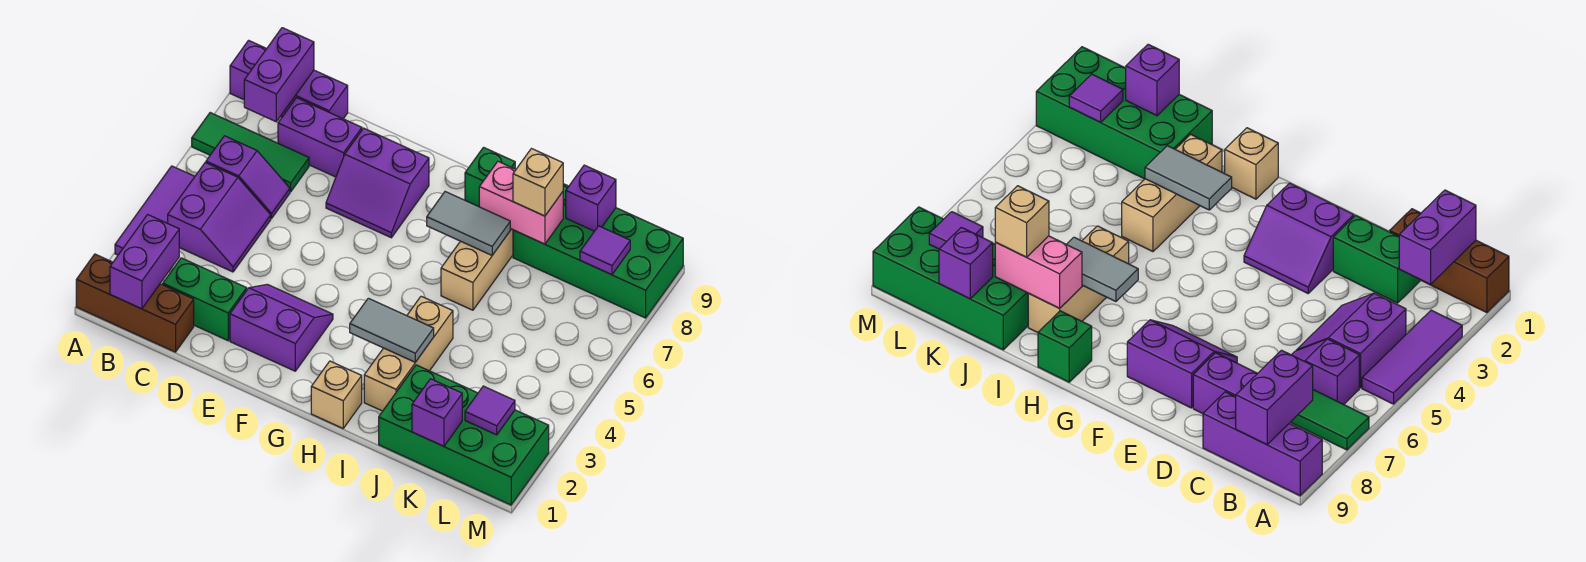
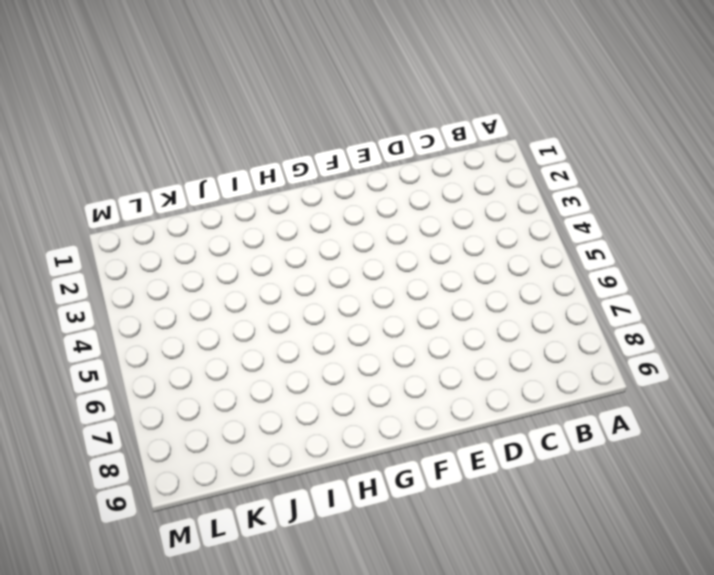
none -> brown brick A1:C1 level 1
none -> purple tile A3:A5 level 1
none -> green tile A7:C7 level 1

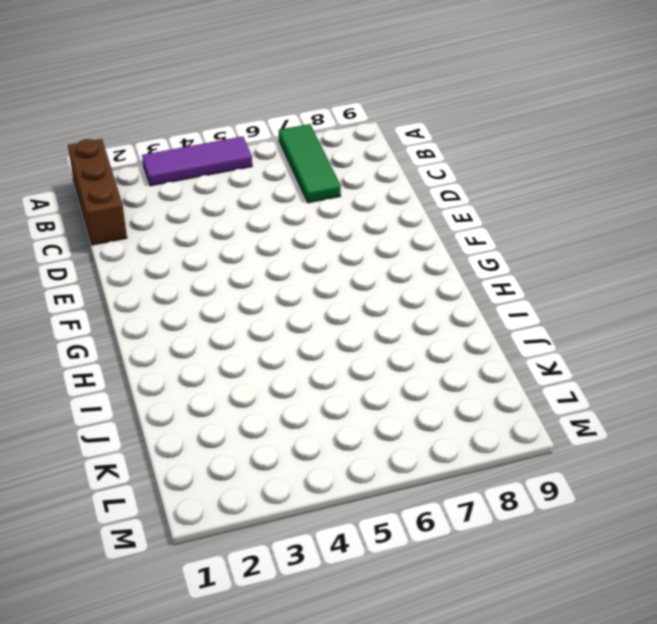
none -> purple brick A9:C9 level 1
none -> purple slope B4:C5 level 1 top B
none -> purple slope B6:C6 level 1 top B

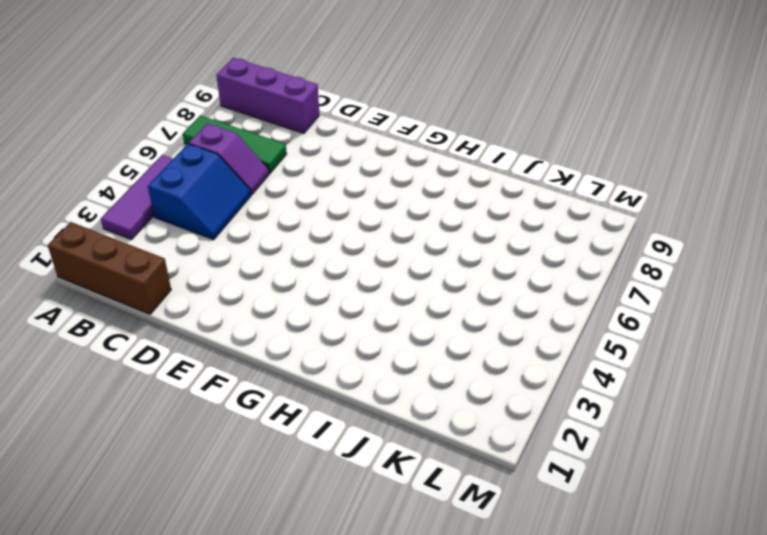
blue slope B4:C5 level 1 top B -> purple slope B4:C5 level 1 top B
none -> green brick C2:D2 level 1
none -> purple brick C8:D8 level 1
none -> purple slope E2:F3 level 1 top 2

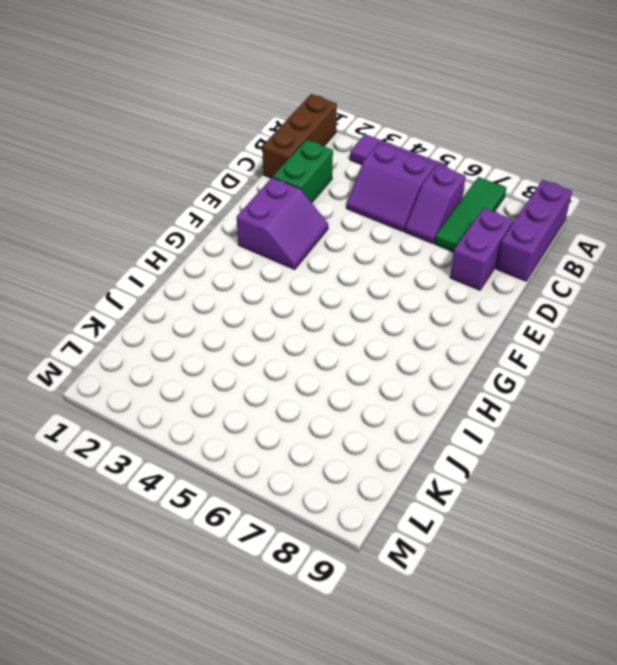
none -> purple slope E7:F8 level 1 top 8
none -> tan brick H1 level 1
none -> green brick H9 level 1

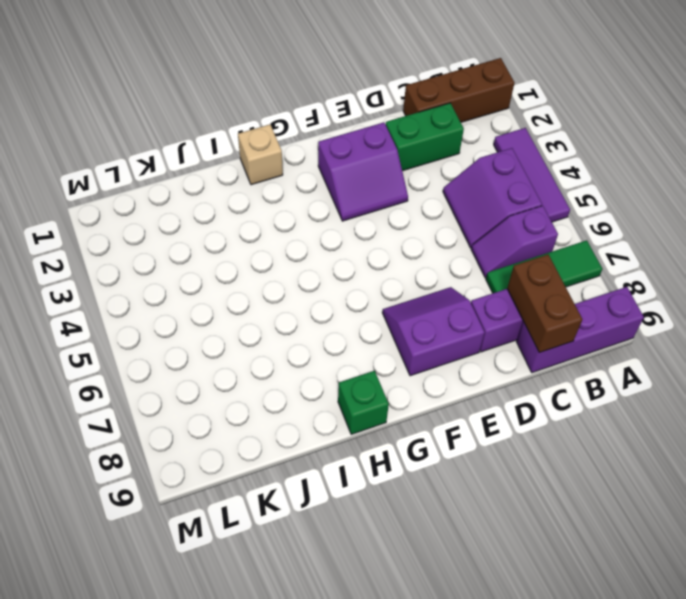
brown brick C8:C9 level 2 -> none
none -> tan brick I2:I4 level 1
none -> tan brick I6:I8 level 1
none -> green brick J1:M2 level 1

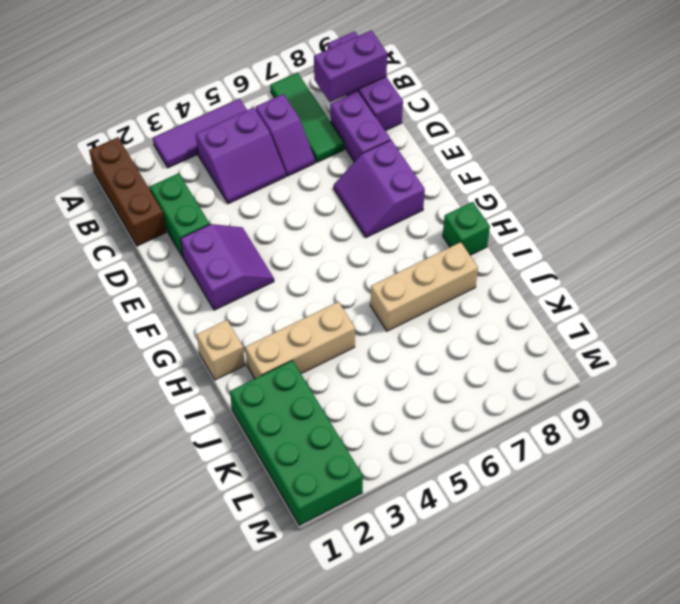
none -> green brick J8:M9 level 1
none -> purple brick B1:B2 level 2
none -> grey tile H3:I3 level 2

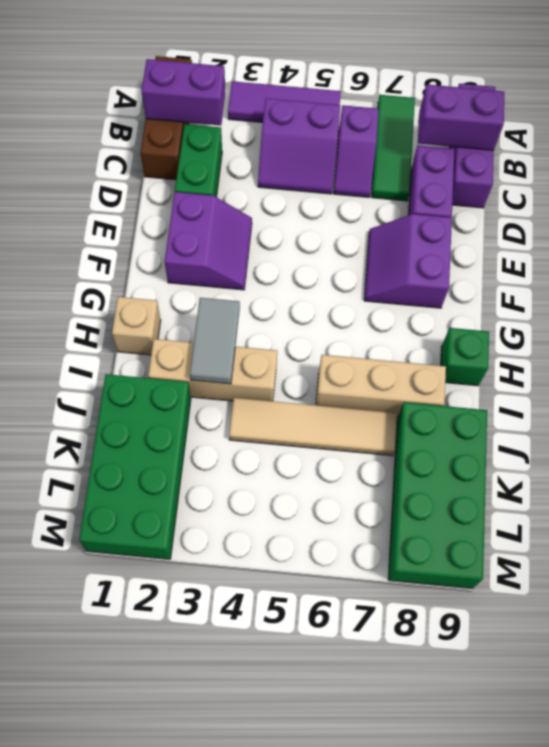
tan tile J4:J7 level 1 -> none
none -> grey tile H7:I7 level 2
none -> pink brick I8:J8 level 2
none -> purple brick K1 level 2

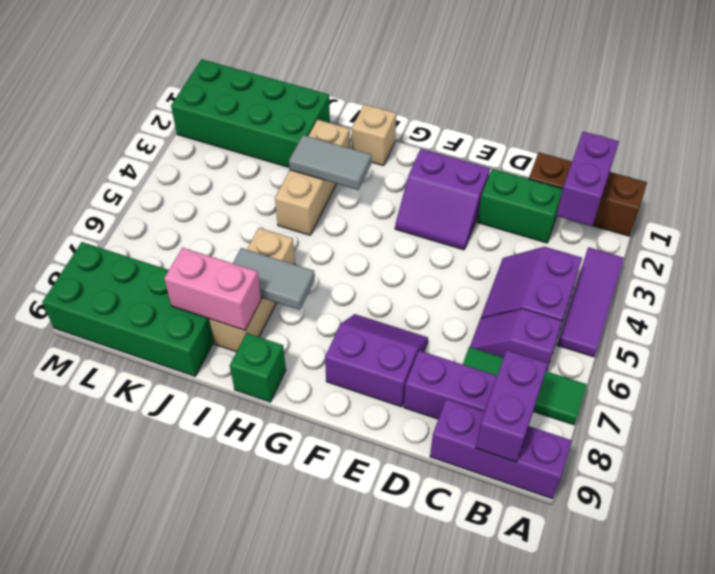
none -> purple brick K1 level 2
none -> purple brick K9 level 2
none -> purple tile L2 level 2

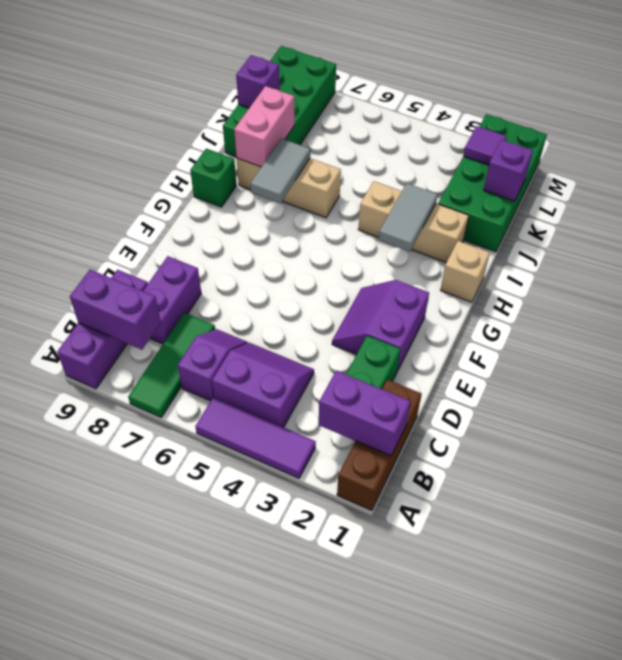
none -> purple slope E7:F8 level 1 top 8
none -> purple tile L8 level 2
none -> tan brick J8 level 3

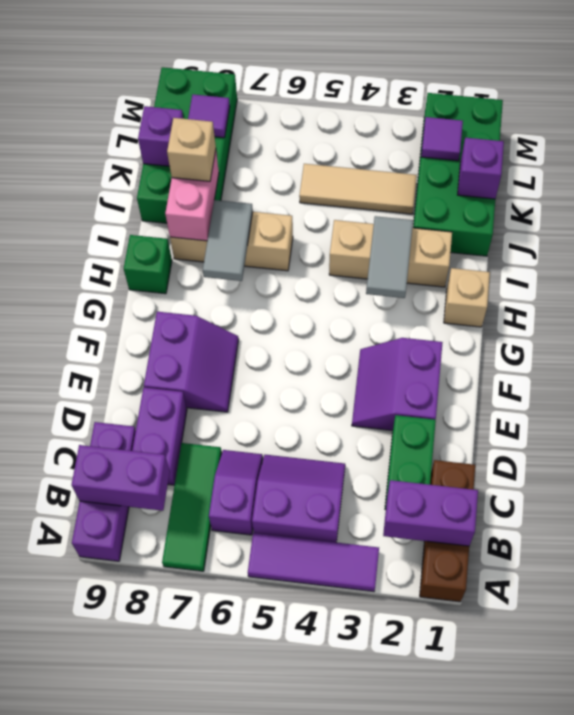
tan tile K3:K5 level 1 -> none

